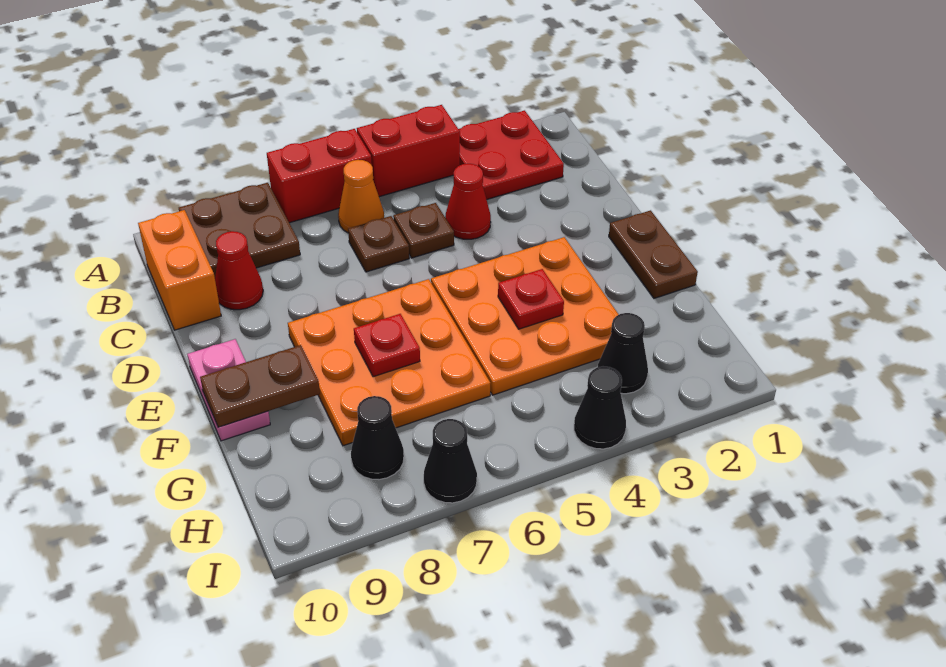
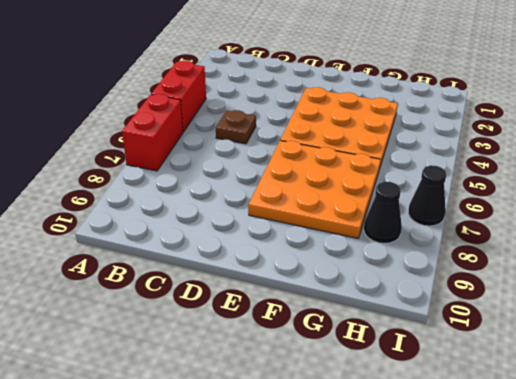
none -> red plate A2:B3 level 1
none -> brown plate A8:B9 level 1
none -> orange cone B6 level 1

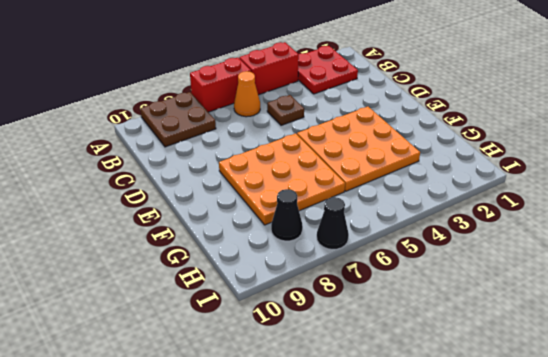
none -> orange brick B10:C10 level 1
none -> red cone C4 level 1
none -> brown plate C6 level 1

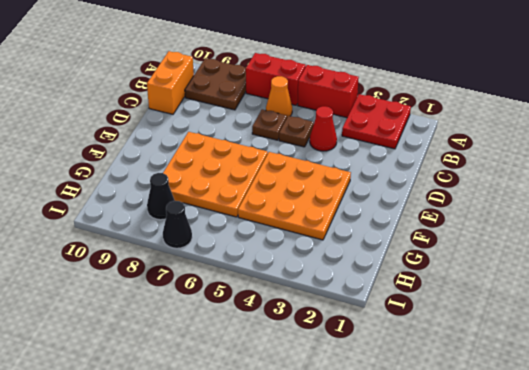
none -> red cone C9 level 1
none -> brown plate E1:F1 level 1
none -> pink plate E10:F10 level 1

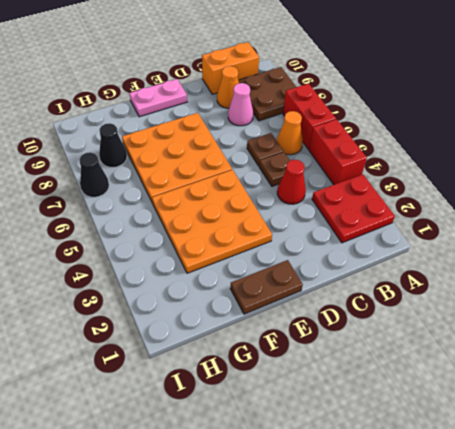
pink cone C8 level 1 -> none
orange cone C9 level 1 -> red cone C9 level 1
none -> black cone H3 level 1
none -> black cone I4 level 1
none -> red plate F4 level 2

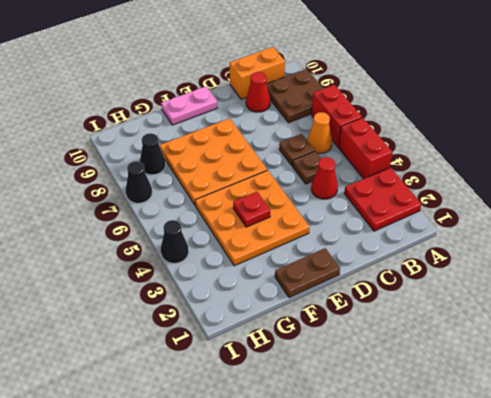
none -> black cone H3 level 1
none -> red plate F7 level 2
none -> brown plate F9:F10 level 2

